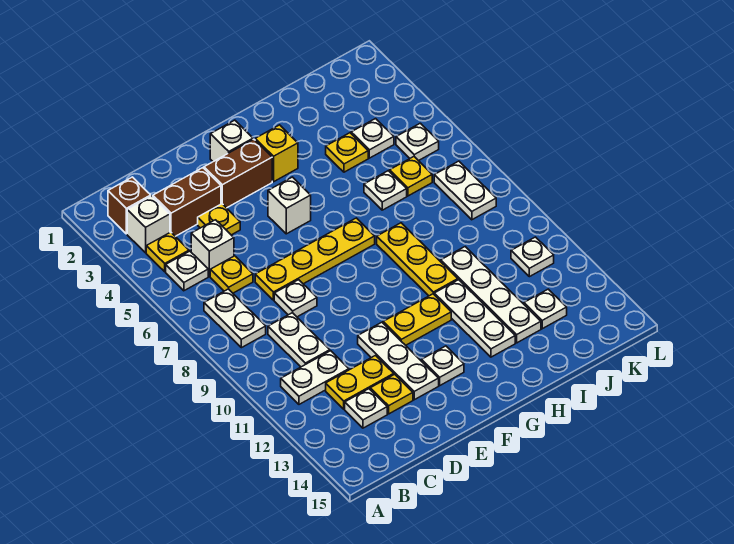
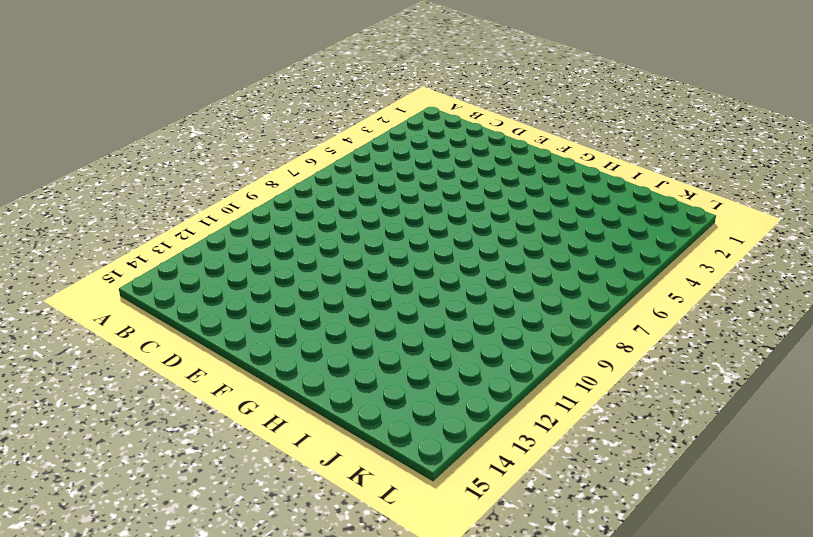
none -> brown brick B2 level 1
none -> white brick B3 level 1
none -> yellow plate B4 level 1
none -> white plate B5 level 1

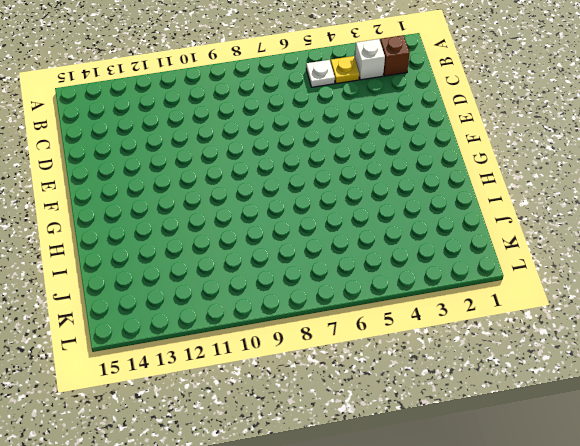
none -> white plate B7:B8 level 1
none -> white plate B11:C11 level 1
none -> brown brick C3:D3 level 1
none -> white brick C5 level 1

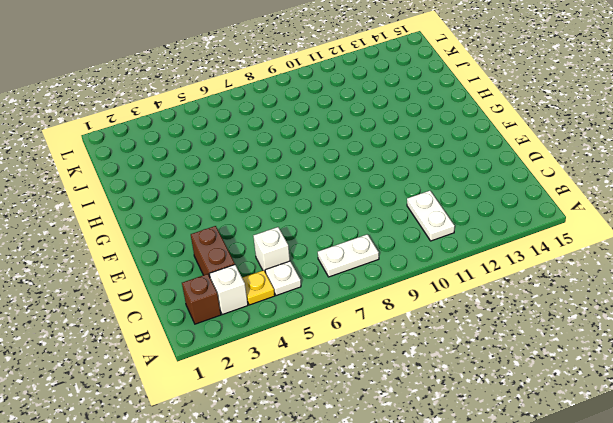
none -> yellow plate C6 level 1
none -> white plate C9:C10 level 1
none -> yellow plate C12:D12 level 1
none -> white plate C13 level 1

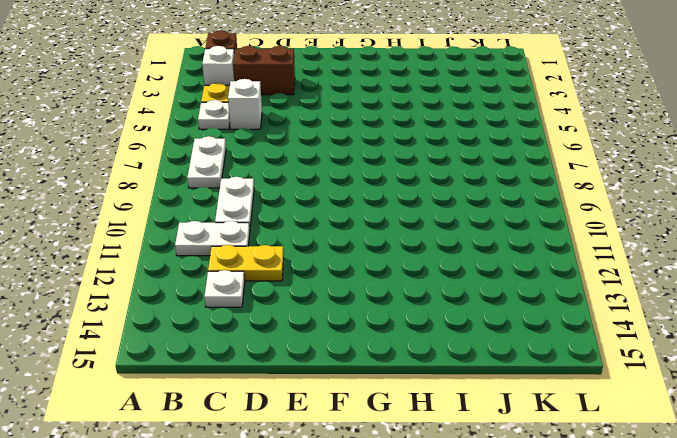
none -> yellow plate C6 level 1
none -> yellow plate D4 level 1
none -> yellow plate D7:G7 level 1
none -> white plate D8 level 1

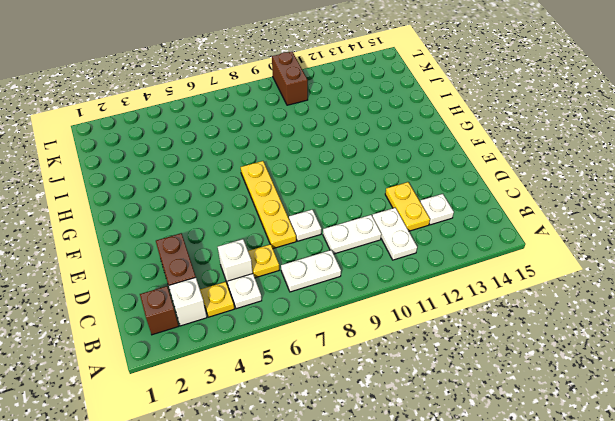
brown brick K10:L10 level 1 -> brown brick E3:F3 level 1
none -> yellow plate D4 level 1
none -> yellow plate D13 level 1
none -> white plate E11:E13 level 1
none -> white brick F2 level 1

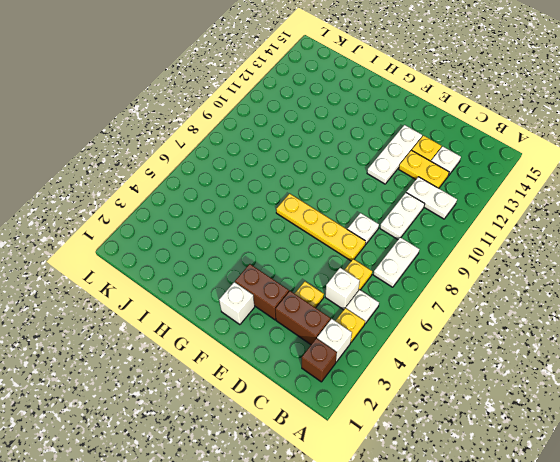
none -> white brick F5 level 1
none -> yellow plate F11:G11 level 1
none -> white plate F13 level 1
none -> yellow brick G3 level 1

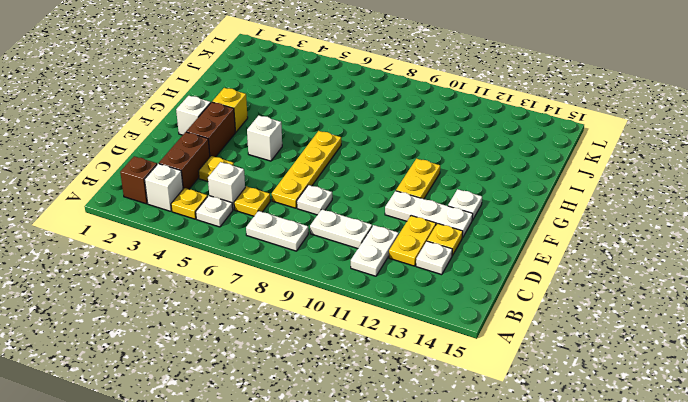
none -> yellow plate H8:H10 level 1
none -> white plate H11:H13 level 1
none -> yellow plate I4 level 1
none -> white plate I6 level 1

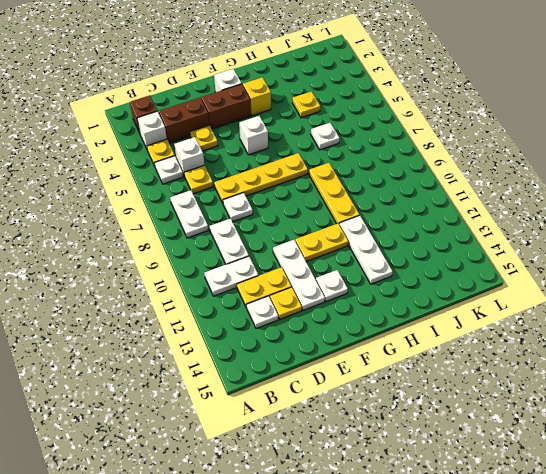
none -> white plate I10:I13 level 1
none -> white plate J4 level 1
none -> yellow plate J6 level 1
none -> white plate J13 level 1

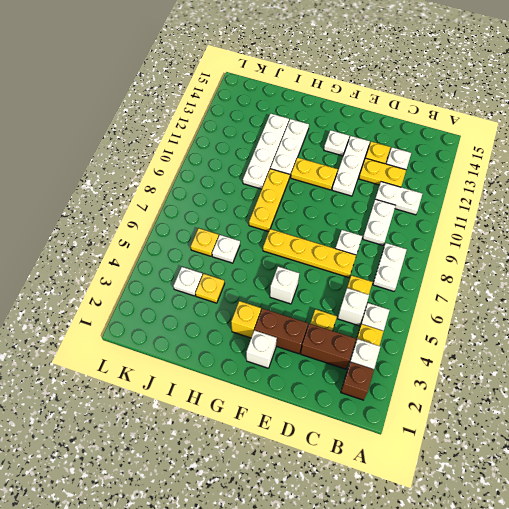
none -> white plate J13 level 1
none -> white plate K5 level 1
none -> white plate K7:K8 level 1
none -> white plate K11 level 1

